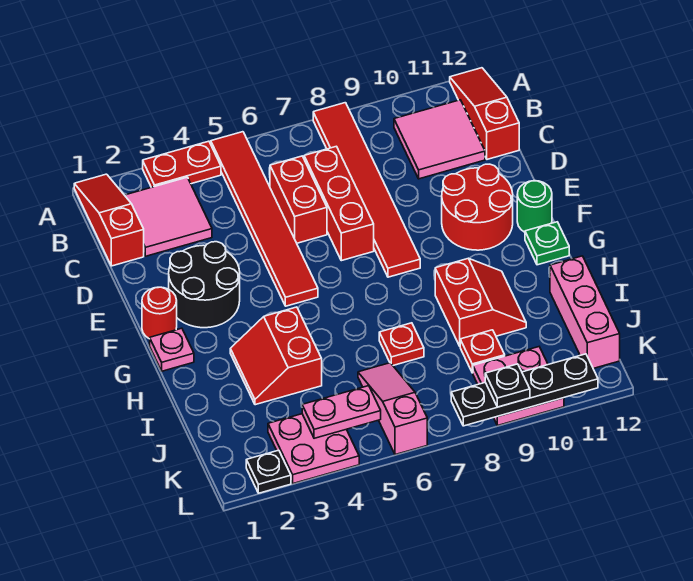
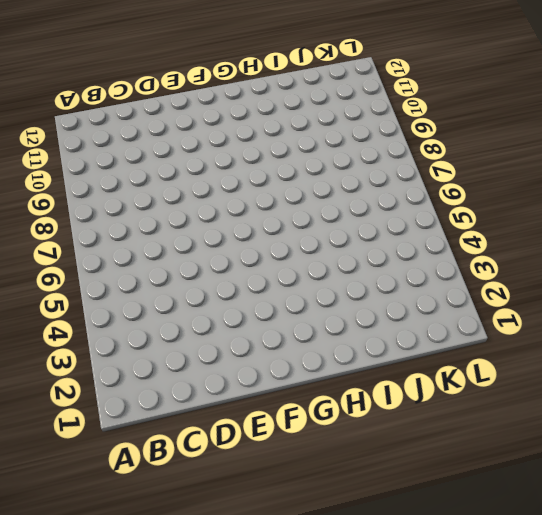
none -> red slope A1:C1 level 1 top C
none -> red plate A3:A4 level 1
none -> red tile A5:F5 level 1

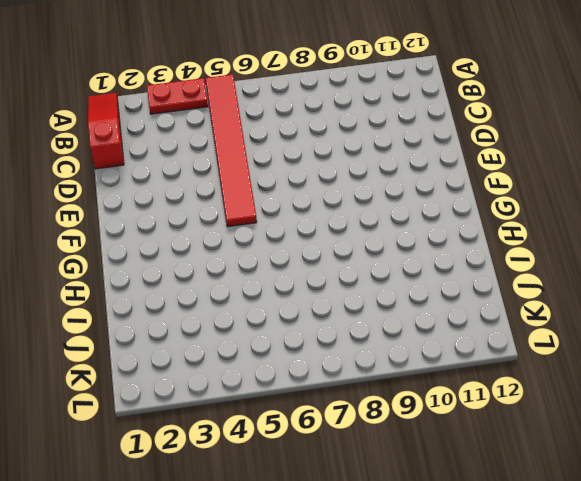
none -> red tile A8:F8 level 1
none -> red slope A12:C12 level 1 top C
none -> pink tile B2:C3 level 1

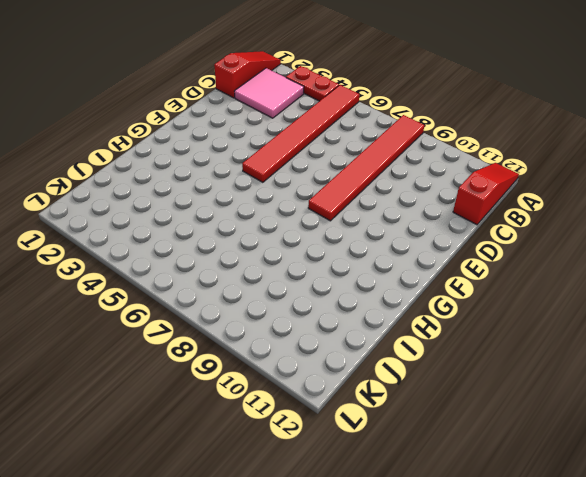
none -> pink tile B10:C11 level 1
none -> red brick C6:D6 level 1
none -> red brick C7:E7 level 1

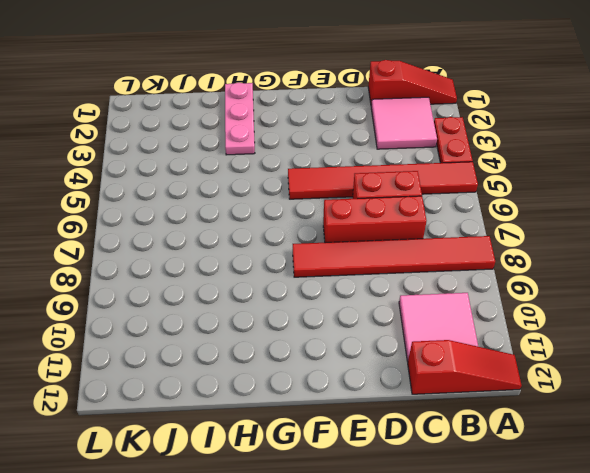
pink plate H1:H3 level 1 -> red slope H3:I4 level 1 top 4
none -> black round brick E2:F3 level 1
none -> red round brick E10:F11 level 1
none -> red round brick F1 level 1

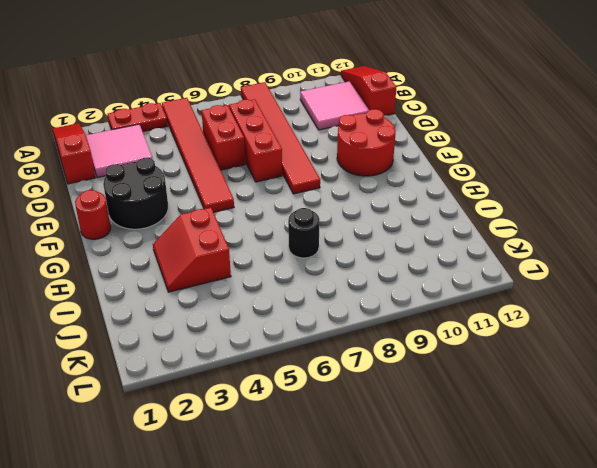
black round brick I7 level 1 -> red plate I7 level 1
none -> green round brick F12 level 1
none -> pink plate G1 level 1
none -> green plate G12 level 1

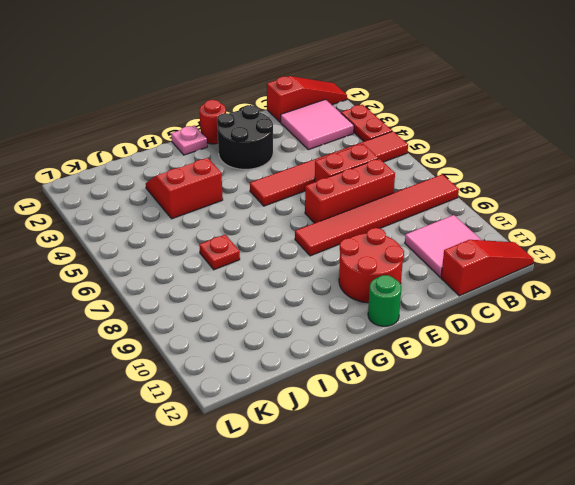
none -> green plate G12 level 1
none -> red slope H9:I10 level 1 top 9
none -> pink brick I12:K12 level 1

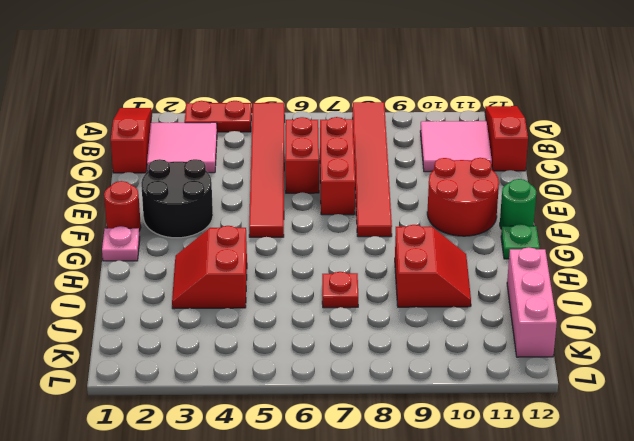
none -> pink slope J6:L6 level 1 top L
none -> red plate J9 level 1
none -> pink plate K3:L4 level 1

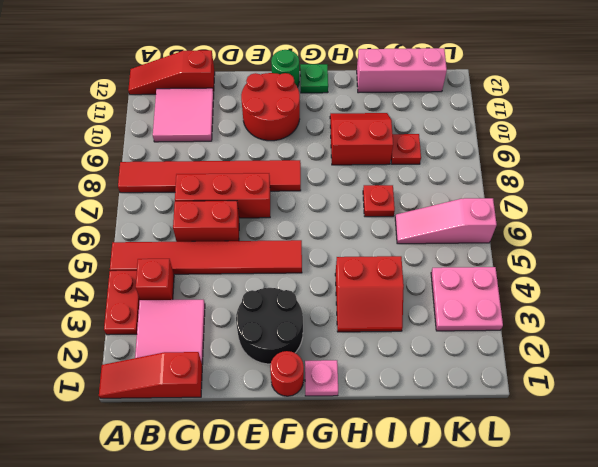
red brick B4 level 1 -> none
none -> pink plate K9:L10 level 1
none -> black plate L2 level 1
none -> pink plate K4:K5 level 2

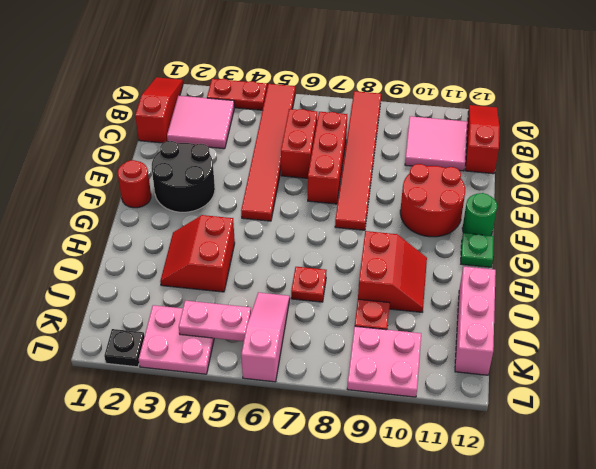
none -> pink plate G1 level 1
none -> black plate L8:L11 level 2
none -> black plate L9 level 3

